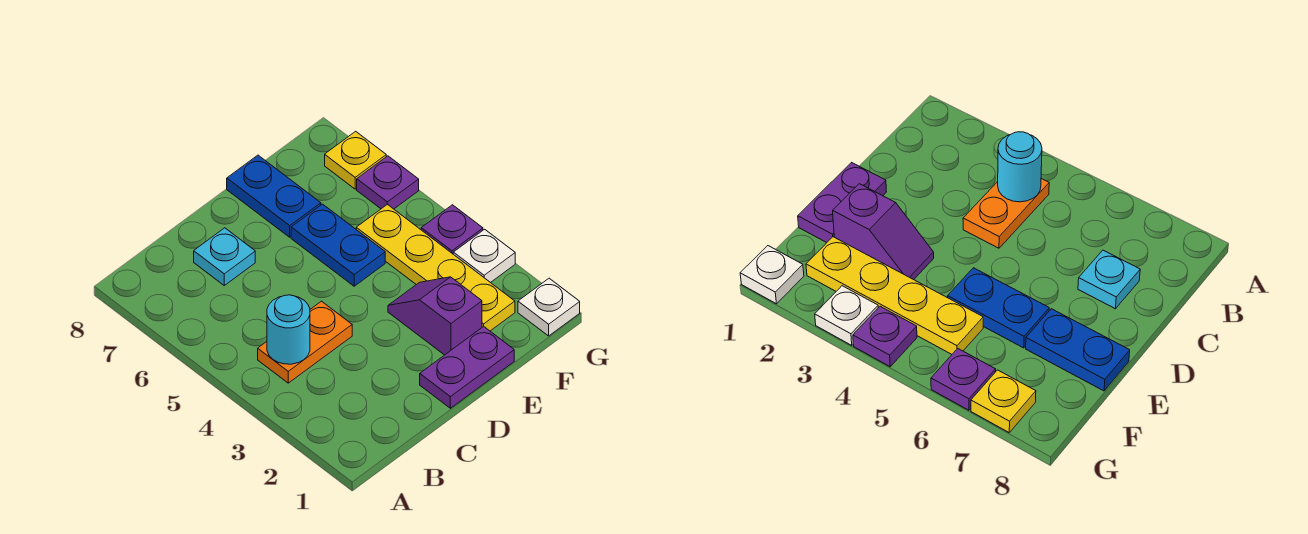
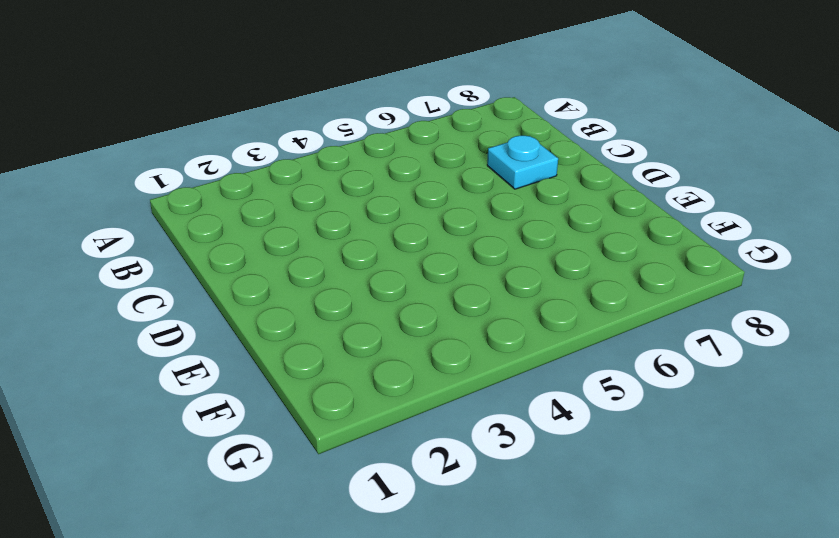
none -> orange plate B4:C4 level 1
none -> purple plate D1:E1 level 1
none -> purple slope E2:E3 level 1 top 2

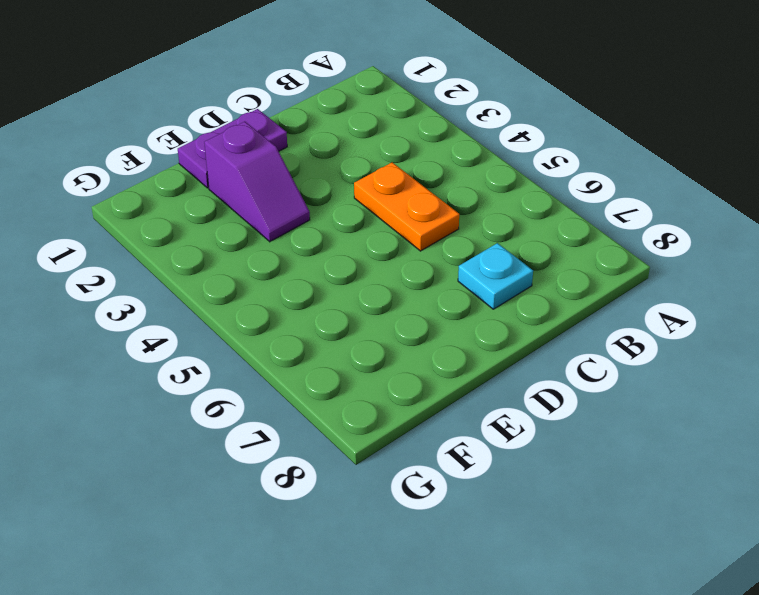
orange plate C4:C5 level 1 -> orange plate B4:C4 level 1
none -> blue plate E5:E6 level 1
none -> blue plate E7:E8 level 1
none -> yellow plate F2:F5 level 1

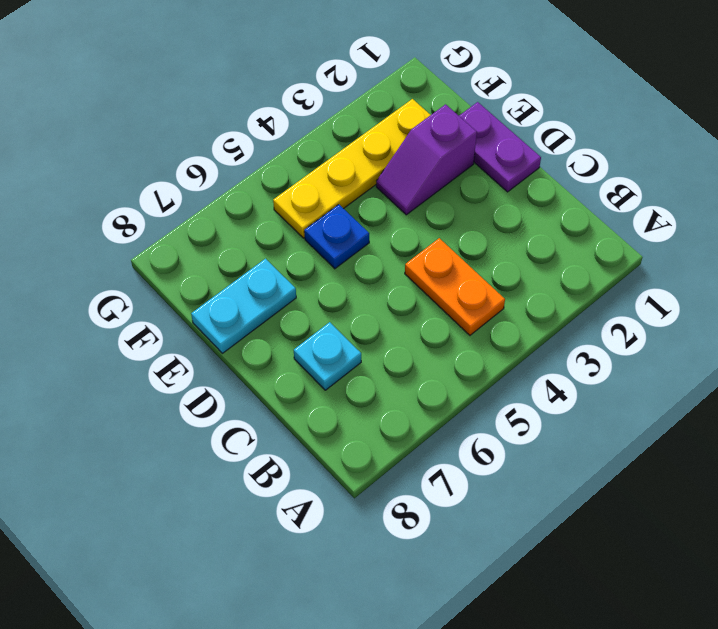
blue plate E5 level 1 -> blue plate E5:E6 level 1
cyan plate E7:E8 level 1 -> blue plate E7:E8 level 1
none -> white plate G1 level 1
none -> white plate G3 level 1
none -> purple plate G4 level 1

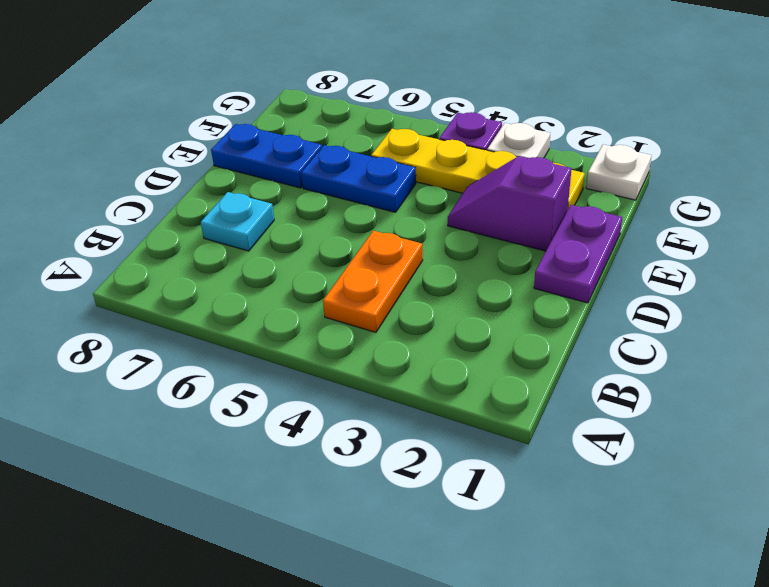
none -> purple plate G6 level 1
none -> yellow plate G7 level 1
none -> cyan round brick B4 level 2

